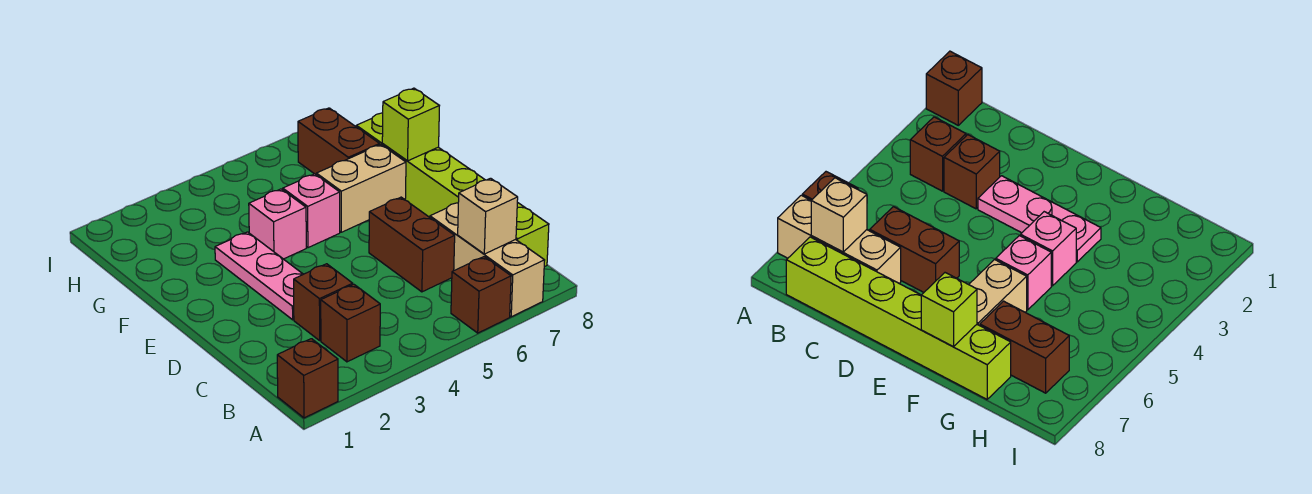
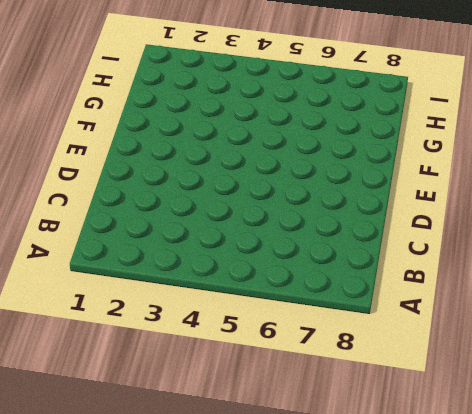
none -> brown brick A1 level 1
none -> brown brick A6 level 1
none -> tan brick A7:C7 level 1

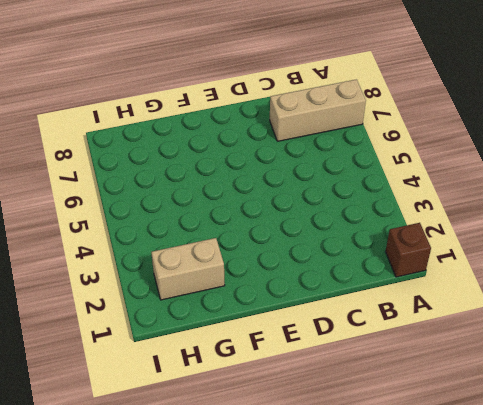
tan brick G2:H2 level 1 -> tan brick F6:F7 level 1
none -> brown brick A6 level 1
none -> brown brick B3 level 1
none -> lime brick B8:G8 level 1

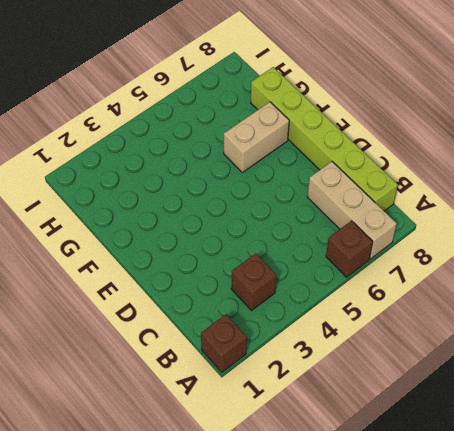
none -> brown brick C3 level 1
none -> brown brick C6:D6 level 1
none -> pink plate D3:F3 level 1

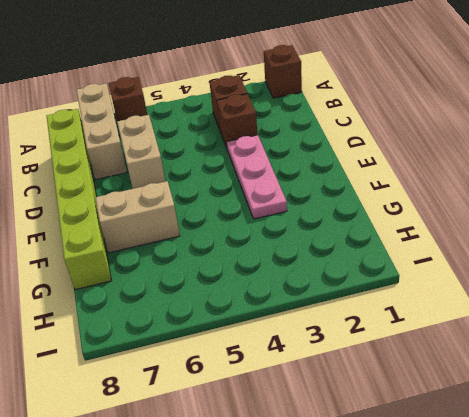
tan brick C6:D6 level 1 -> brown brick C6:D6 level 1
none -> pink brick F4 level 1
none -> pink brick F5 level 1
none -> brown brick G7:H7 level 1

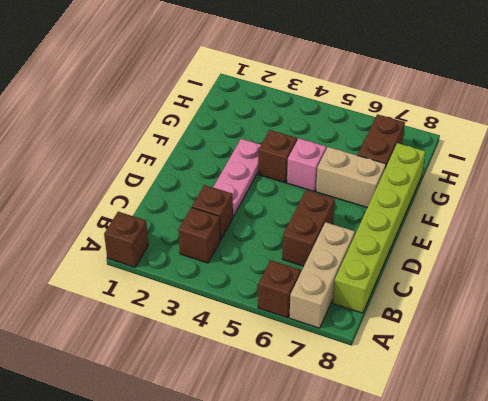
brown brick F4 level 1 -> pink brick F4 level 1
none -> tan brick B7 level 2
none -> lime brick F8 level 2

